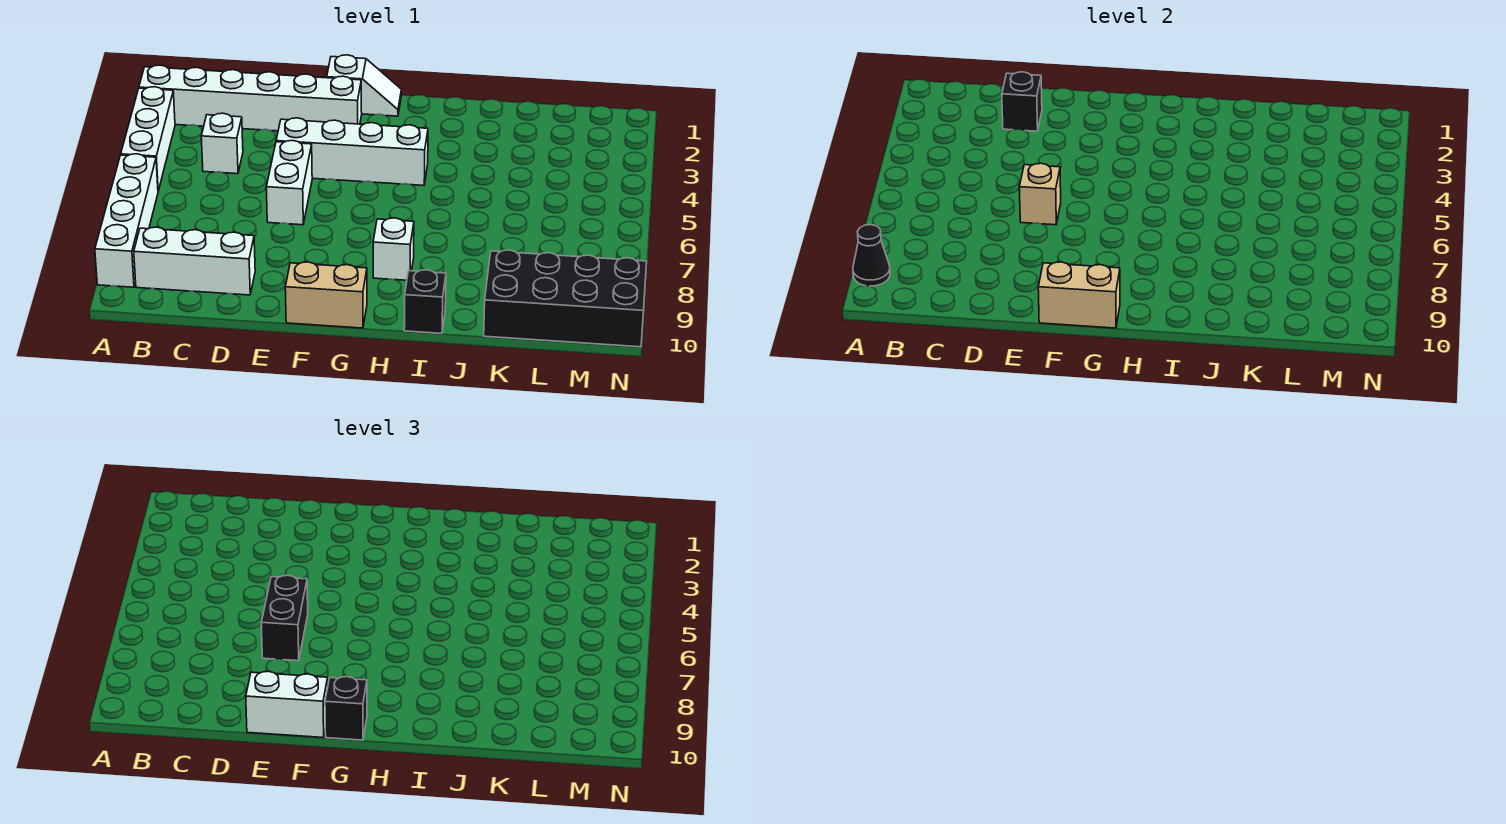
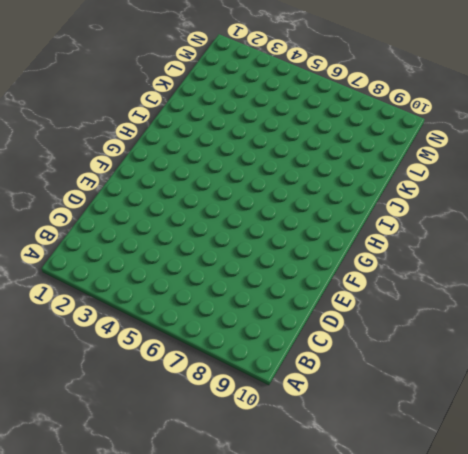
none -> white brick A2:F2 level 1
none -> white brick A3:A5 level 1
none -> white brick A6:A9 level 1

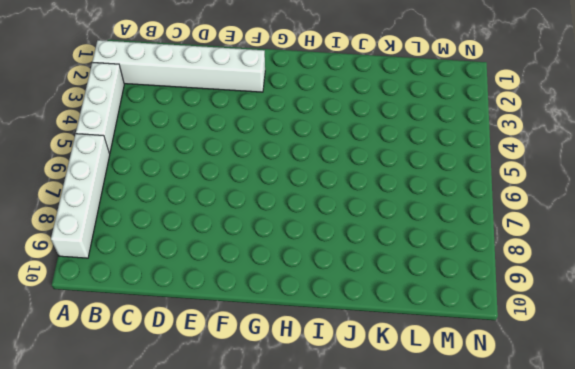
none -> white brick B9:D9 level 1
none -> white brick C4 level 1
none -> white brick E4:H4 level 1

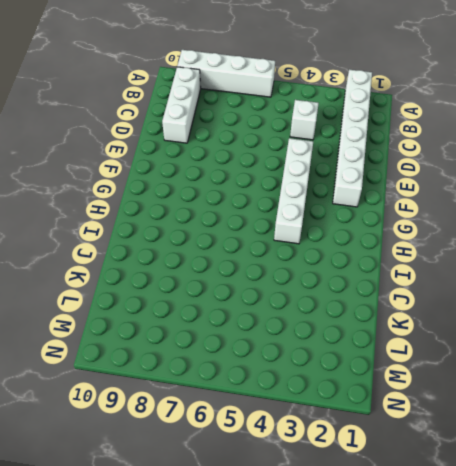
none -> white brick A3:A5 level 1
none -> white brick E5:E6 level 1
none -> white slope F1:G1 level 1 top F

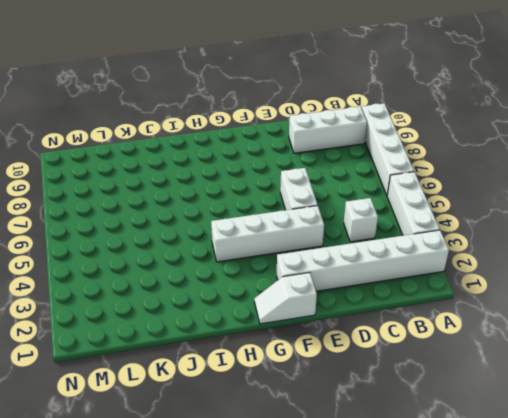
none -> tan brick F10:G10 level 1
none -> white brick H8 level 1
none -> black brick I10 level 1

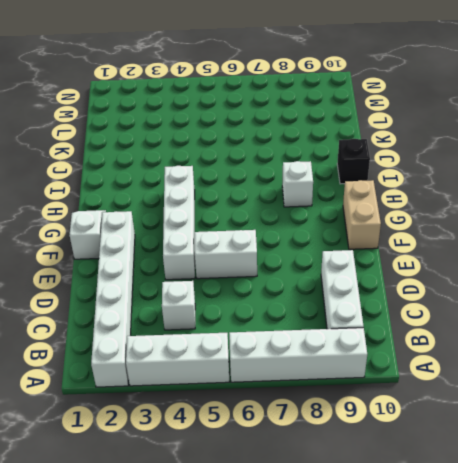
none -> black brick K9:N10 level 1
none -> black cone A9 level 2
none -> black brick D2 level 2

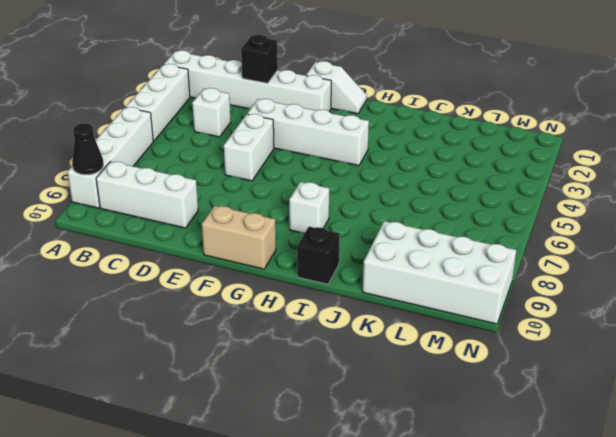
white brick K9:N10 level 1 -> black brick K9:N10 level 1
none -> tan brick E6 level 2
none -> tan brick F10:G10 level 2
none -> black brick E6:E7 level 3

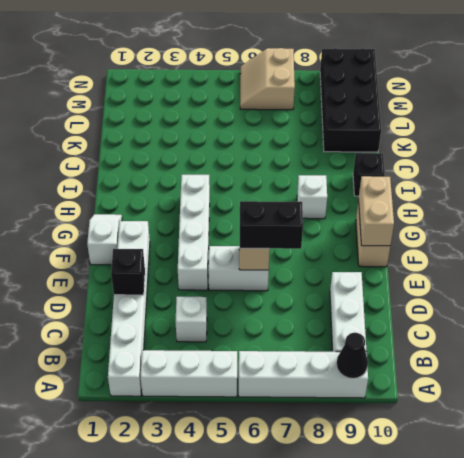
tan slope M6:N7 level 1 top 7 -> none
none -> white brick E10:F10 level 3
none -> black brick G10 level 3

